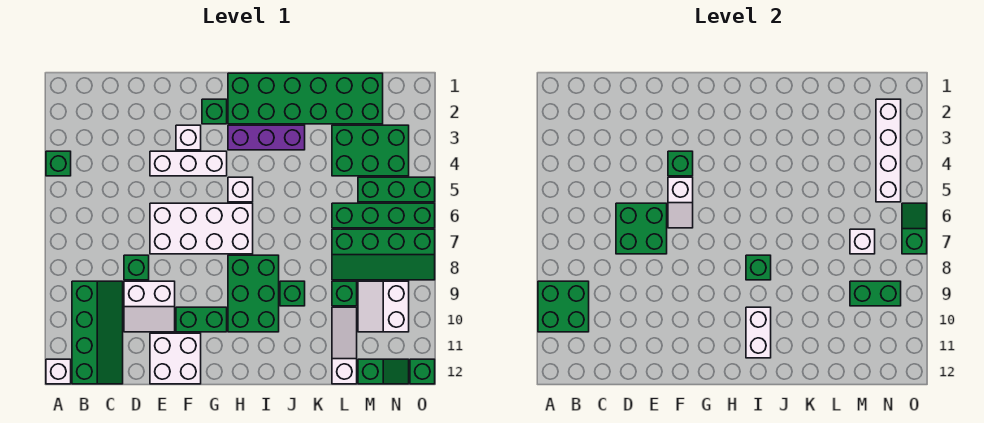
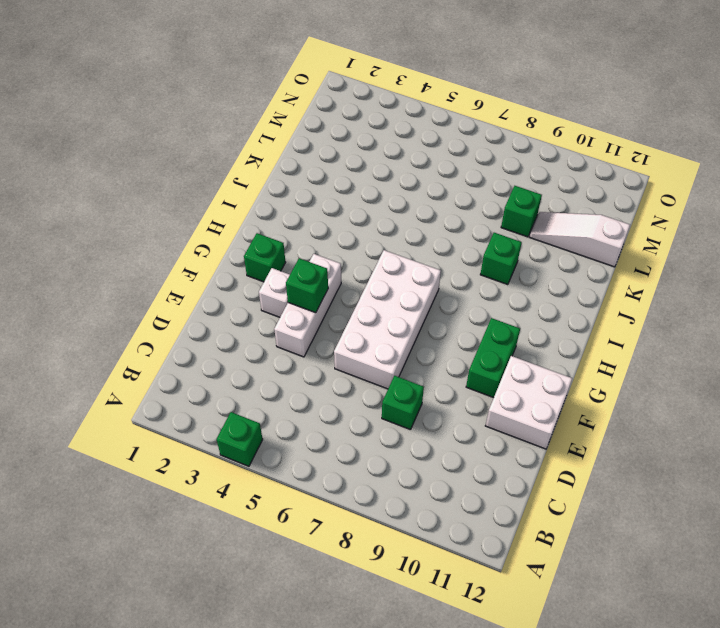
none -> white brick A12 level 1
none -> green slope B9:C12 level 1 top B
none -> white slope D9:E10 level 1 top 9
none -> green brick H1:M2 level 1

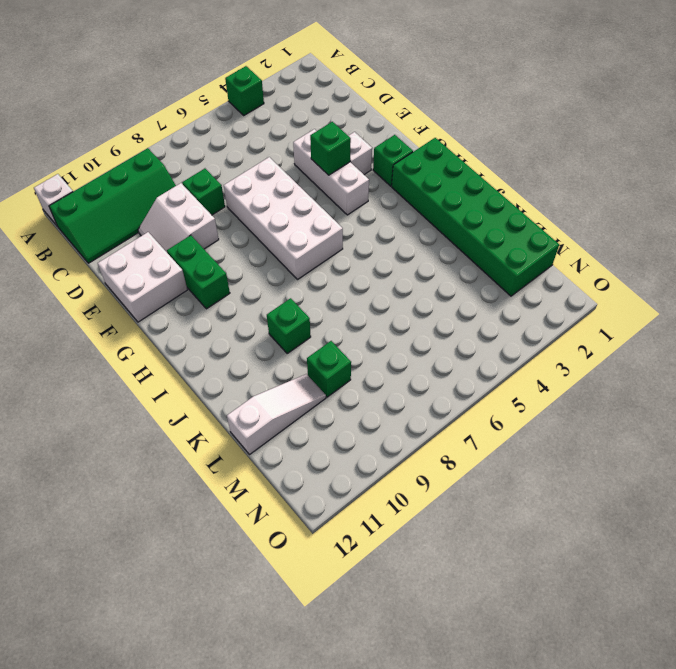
none -> purple brick H3:J3 level 1
none -> white brick H5 level 1
none -> green brick H8:I10 level 1
none -> green brick L3:N4 level 1

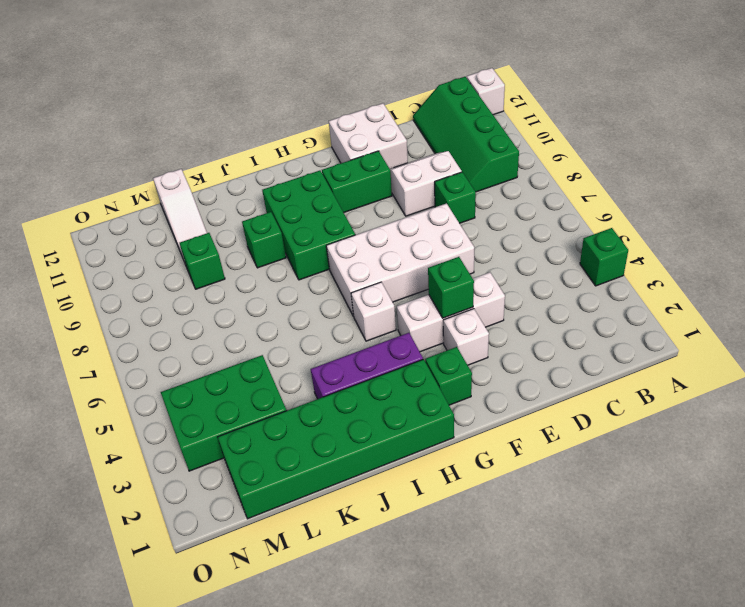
none -> green brick L6:O6 level 1
none -> green slope L7:O8 level 1 top 7
none -> green brick M5:O5 level 1
none -> white slope M9:N10 level 1 top N

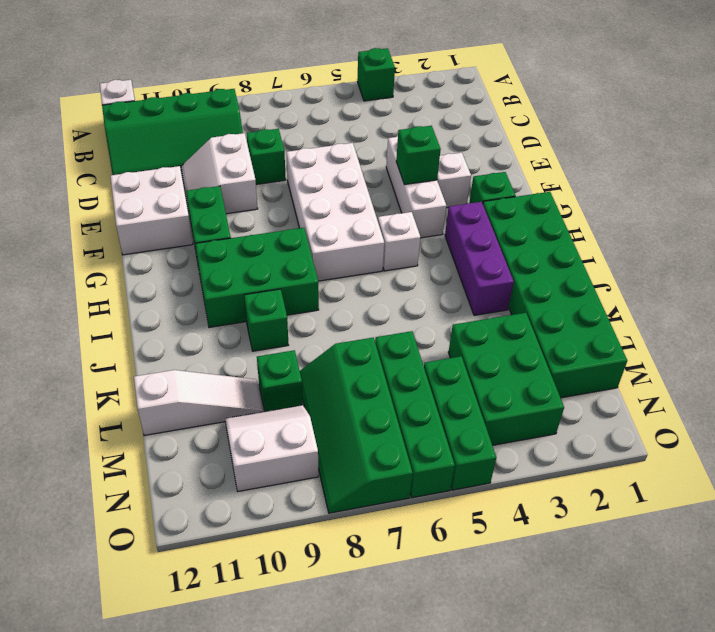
none -> green slope M12:N12 level 1 top M
none -> green brick O12 level 1
none -> green brick A9:B10 level 2
none -> green brick D6:E7 level 2

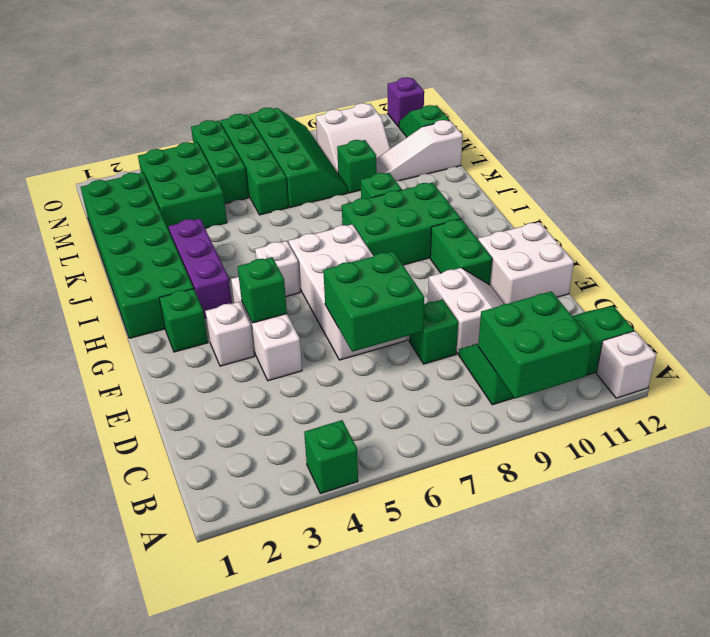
purple brick O12 level 1 -> green brick O12 level 1
none -> white slope F5:F6 level 2 top 5
none -> green brick I8 level 2
none -> white brick I10:I11 level 2
none -> white brick M7 level 2

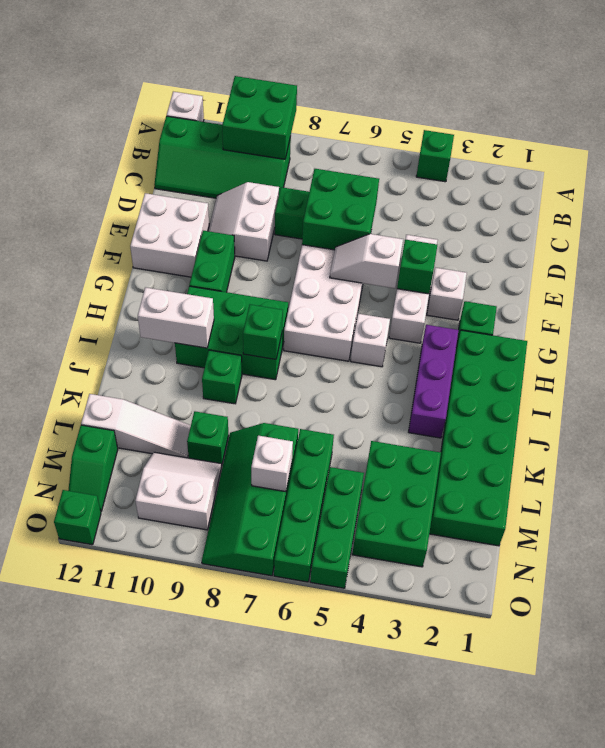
none -> green brick M9:N9 level 2
none -> white brick N2:N5 level 2
none -> green slope O6:O7 level 2 top 7

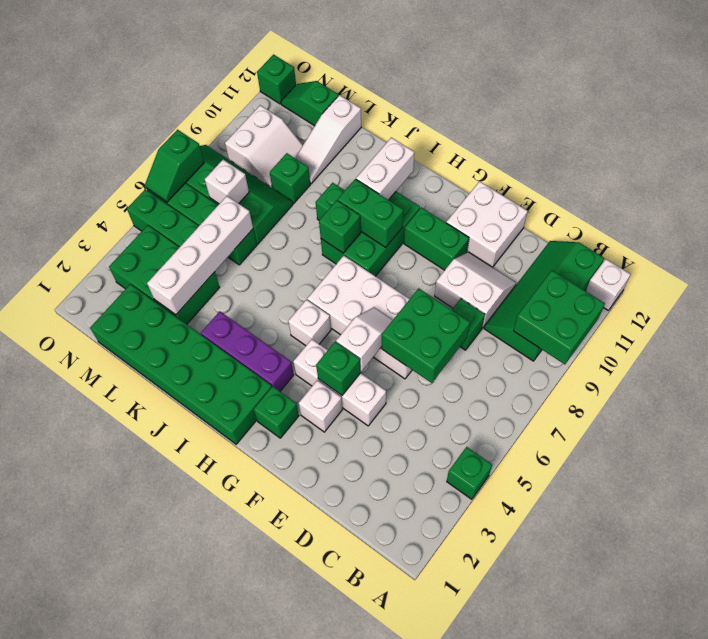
green brick H9:I9 level 2 -> green brick M9:N9 level 2
white brick L3:L6 level 2 -> white brick N2:N5 level 2

